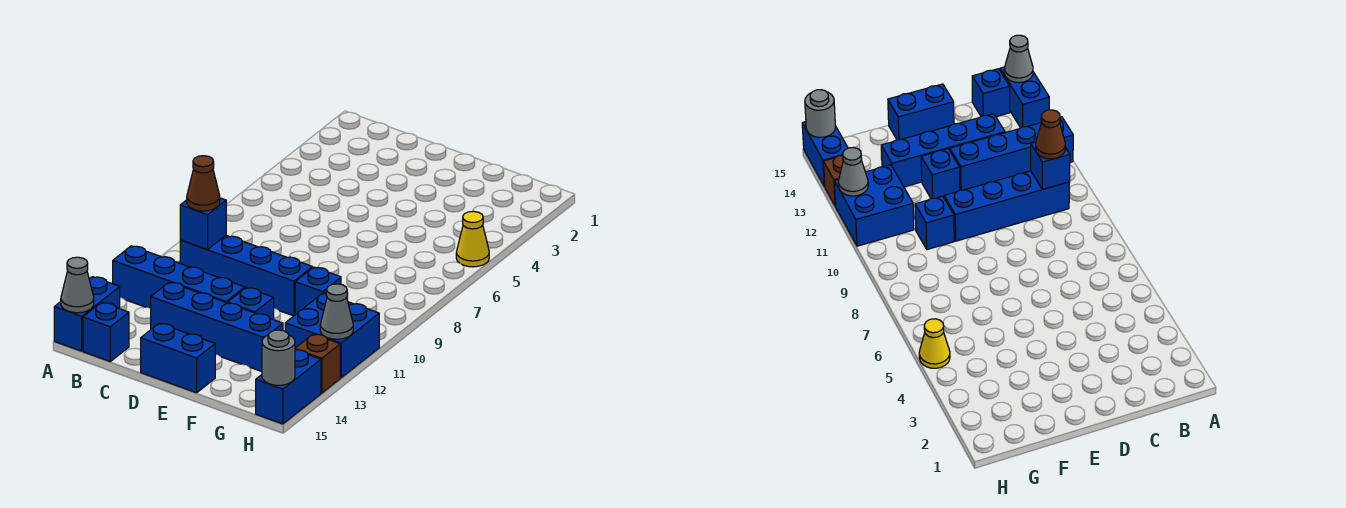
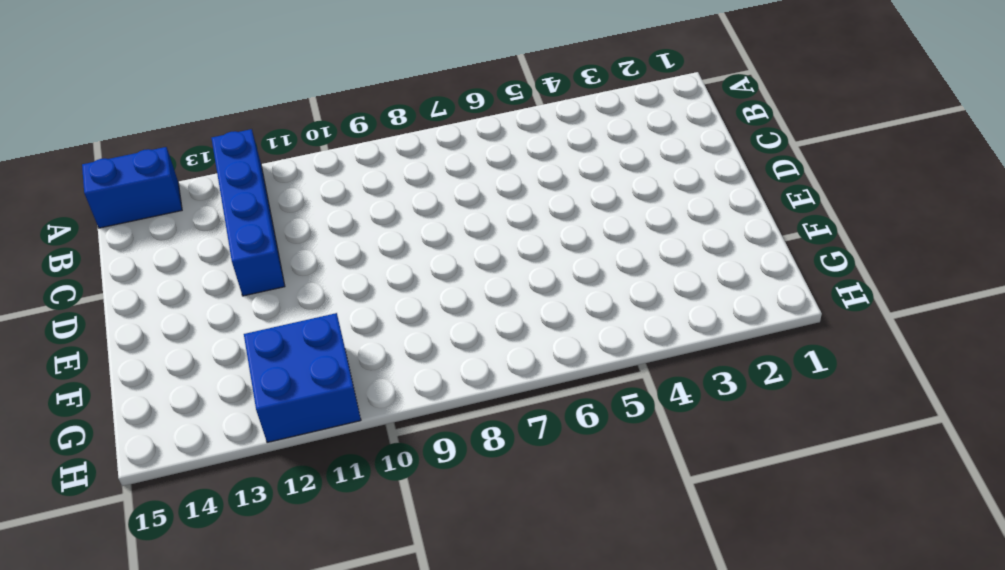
none -> blue brick B10:E10 level 1
none -> blue brick B15 level 1
none -> blue brick C13:F13 level 1

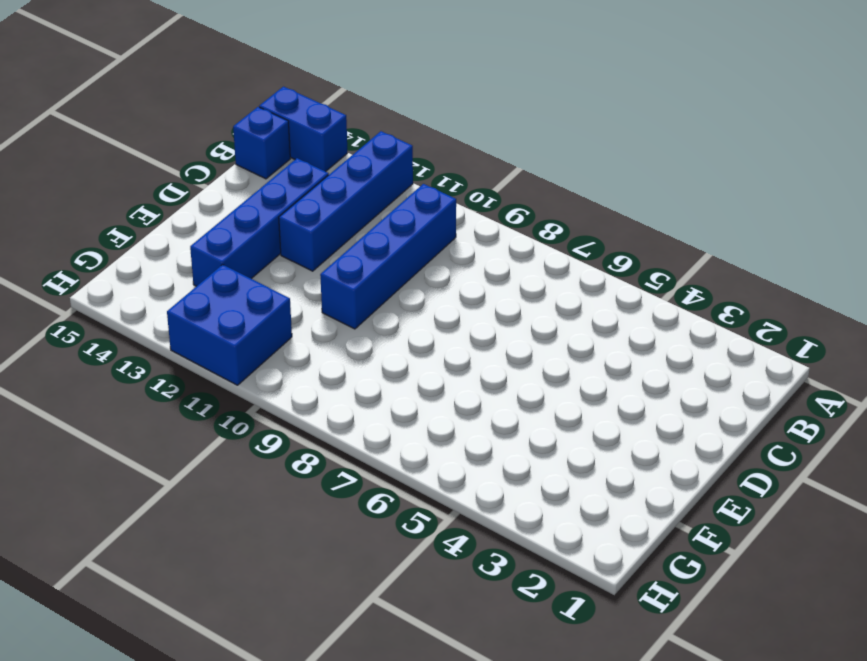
none -> blue brick D15:E15 level 1
none -> blue brick E12 level 1
none -> blue brick F10 level 1

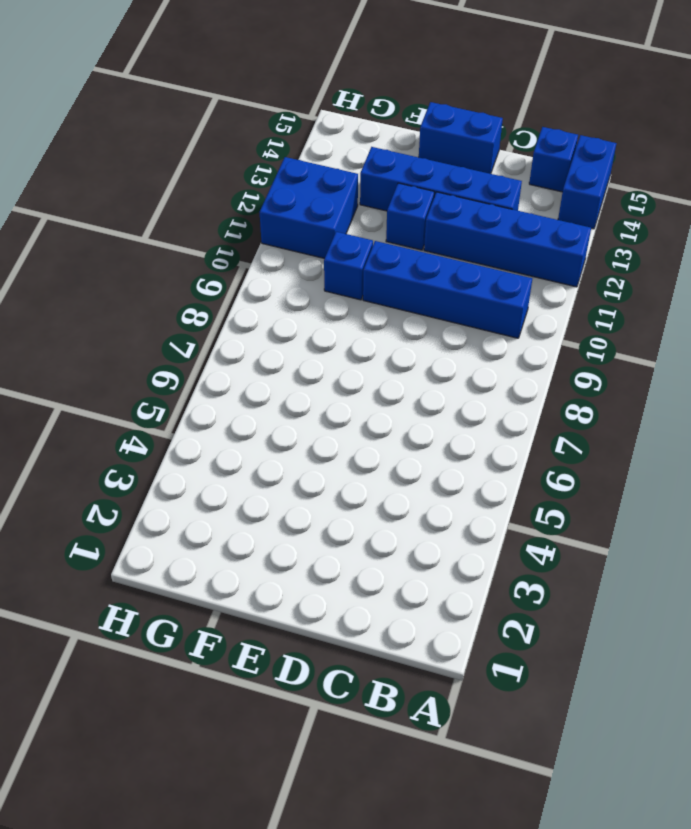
none -> yellow cone H5 level 1
none -> brown brick H13 level 1
none -> blue brick H14:H15 level 1

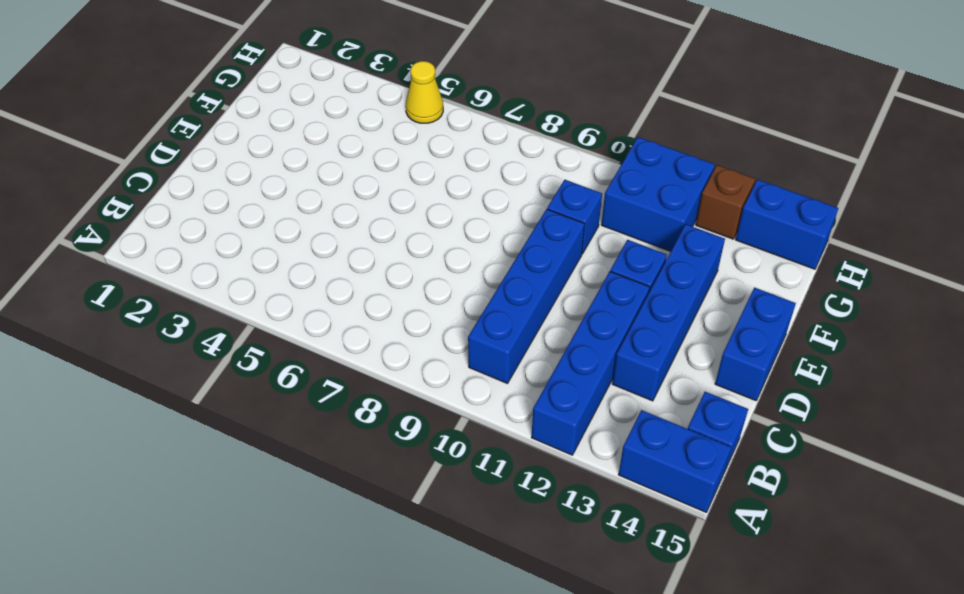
none -> grey cone A15 level 2
none -> blue brick B10 level 2
none -> grey cone H12 level 2

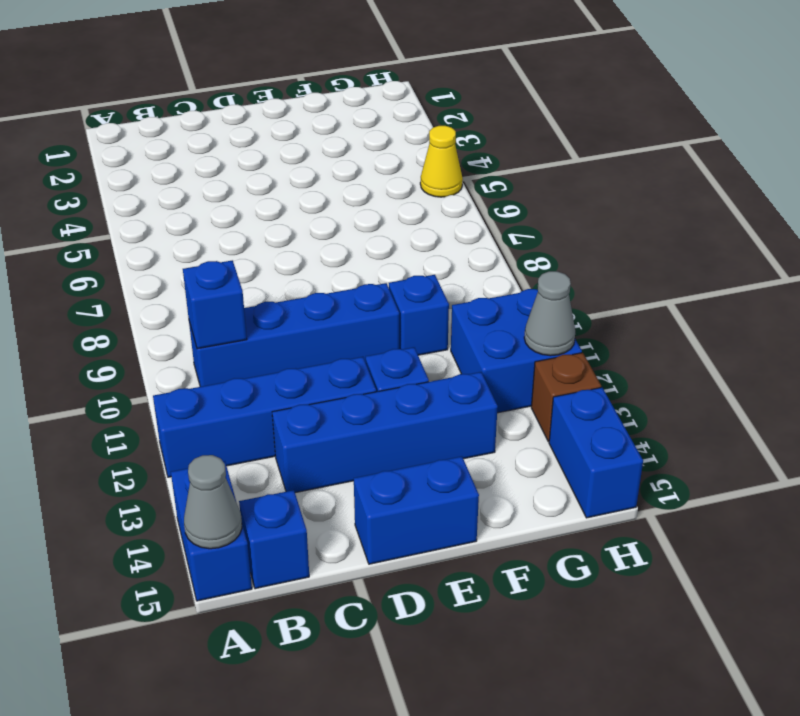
none -> grey round brick H15 level 2
none -> brown cone B10 level 3

